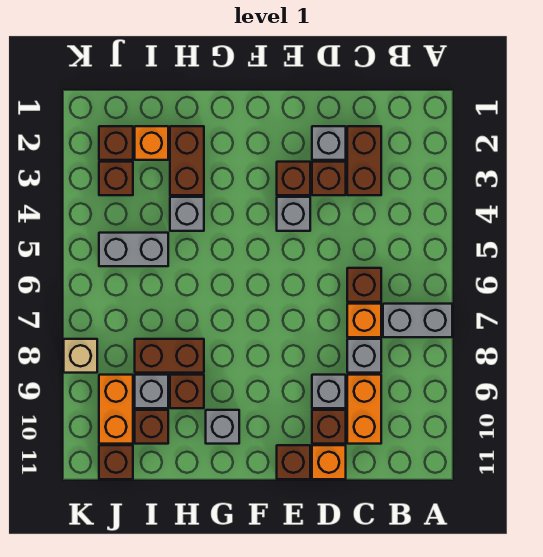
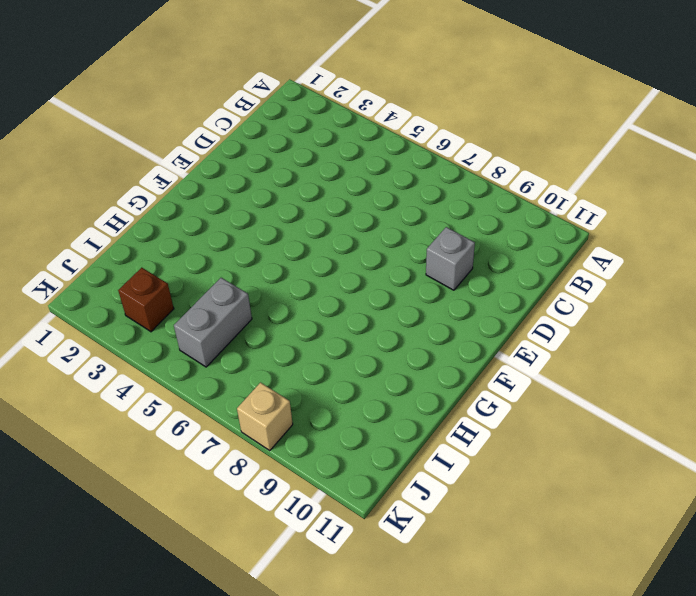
none -> grey brick A7:B7 level 1
none -> brown brick C2:C3 level 1
none -> brown brick C6 level 1

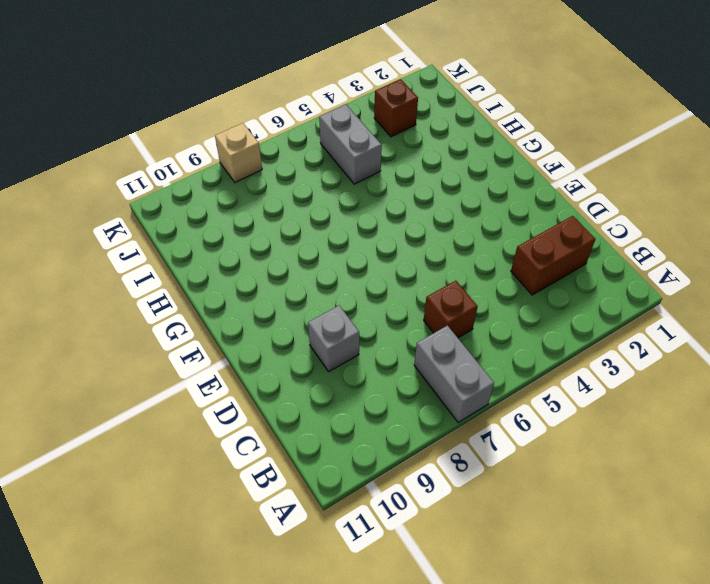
none -> orange brick C7 level 1
none -> grey brick C8 level 1
none -> orange brick C9:C10 level 1

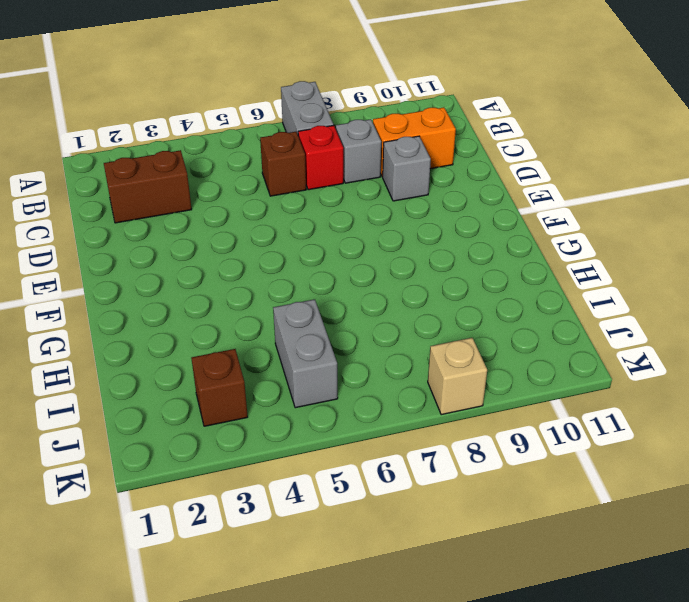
red brick C7 level 1 -> orange brick C7 level 1
none -> grey brick D2 level 1
none -> brown brick D3 level 1
none -> brown brick D10 level 1

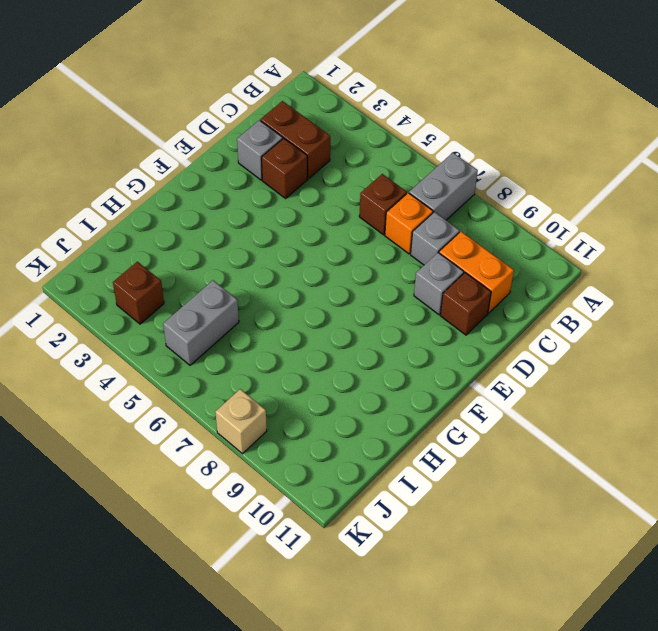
none -> orange brick D11 level 1
none -> brown brick E3 level 1
none -> grey brick E4 level 1

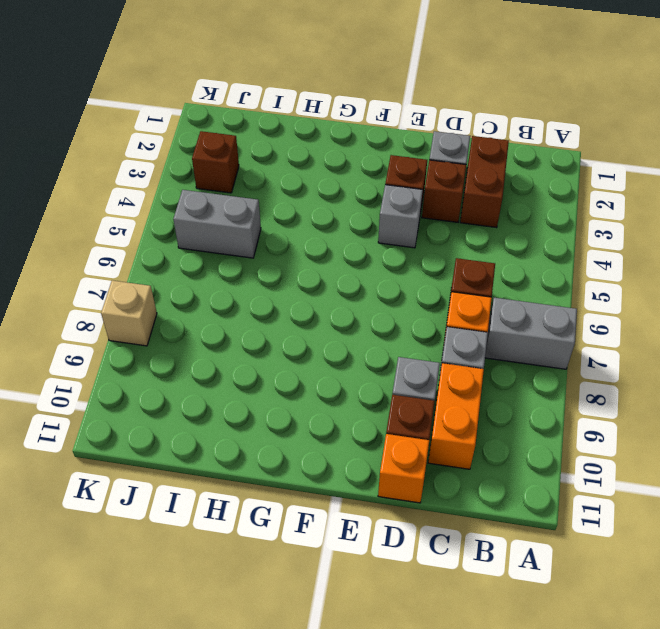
none -> brown brick E11 level 1
none -> grey brick G10 level 1
none -> brown brick H2:H3 level 1

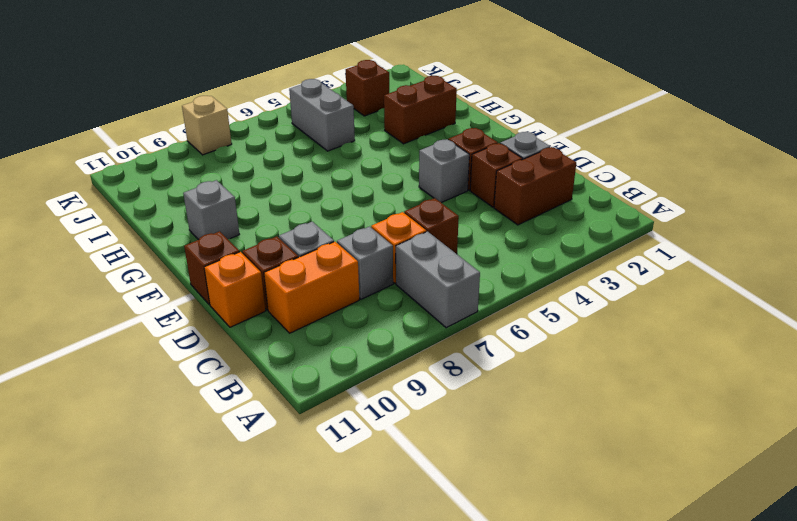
none -> grey brick H4 level 1
none -> brown brick H8:I8 level 1
none -> brown brick H9 level 1

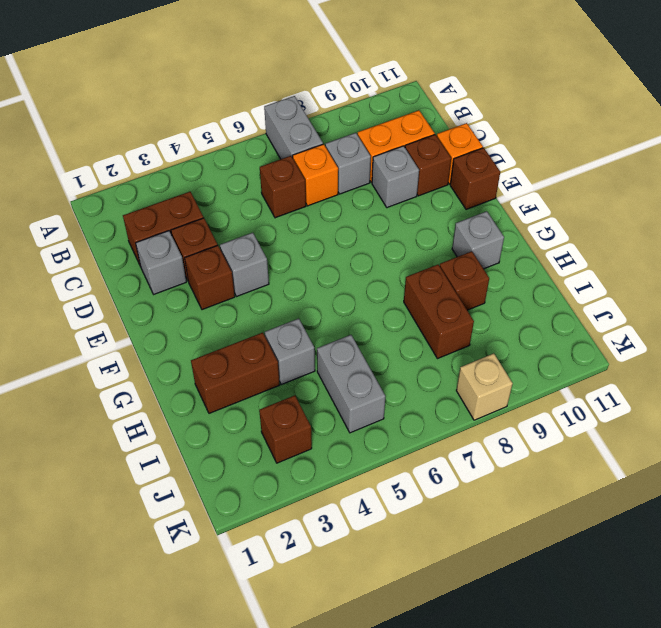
none -> orange brick I2 level 1
none -> grey brick I9 level 1
none -> brown brick I10 level 1

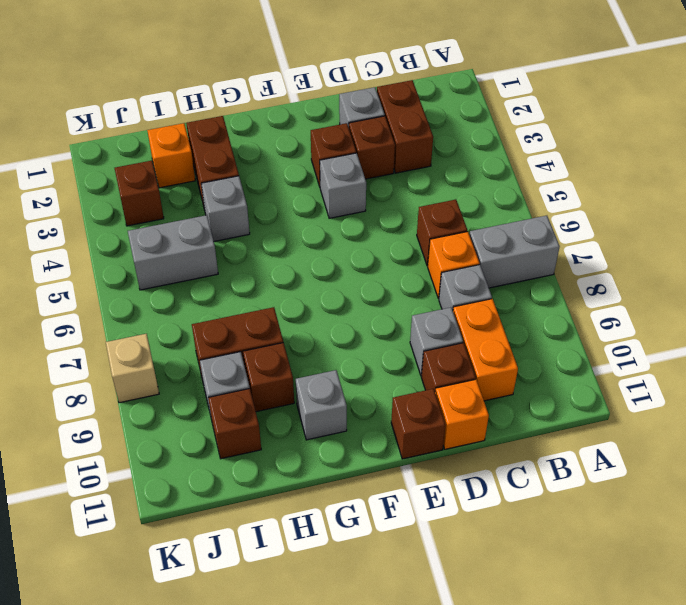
none -> brown brick J2 level 1
none -> orange brick J9:J10 level 1
none -> brown brick J11 level 1

